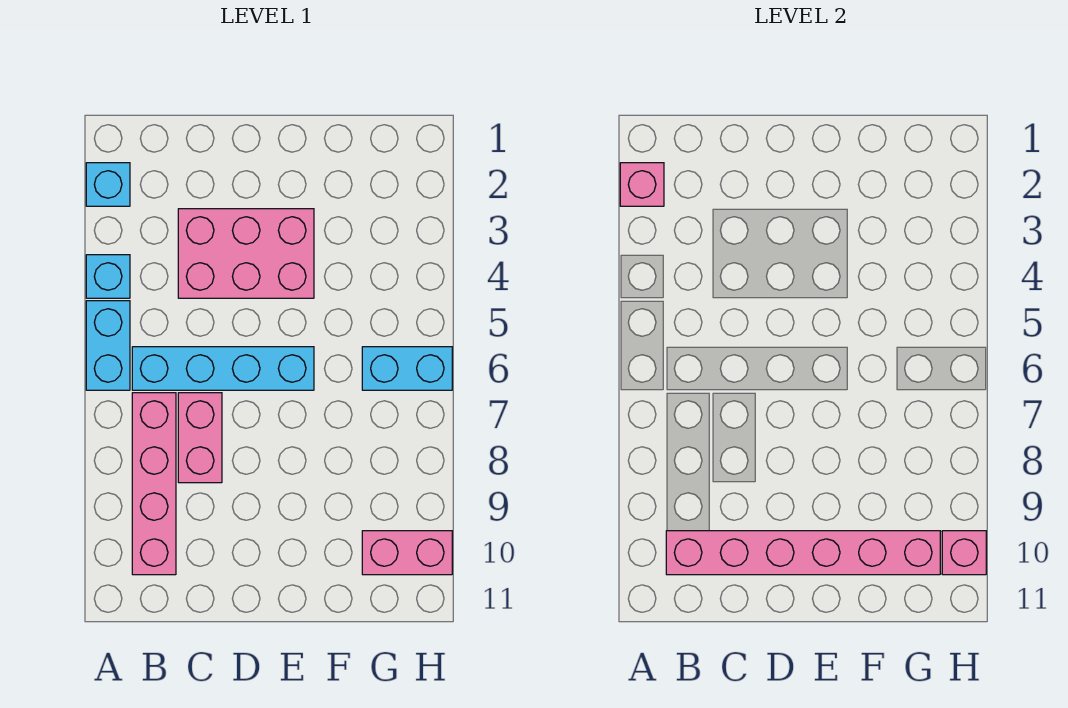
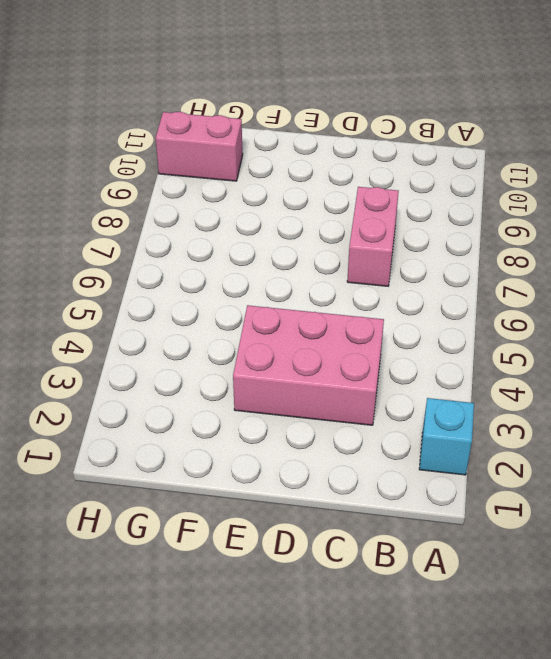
none -> cyan brick A4 level 1
none -> cyan brick A5:A6 level 1
none -> cyan brick B6:E6 level 1

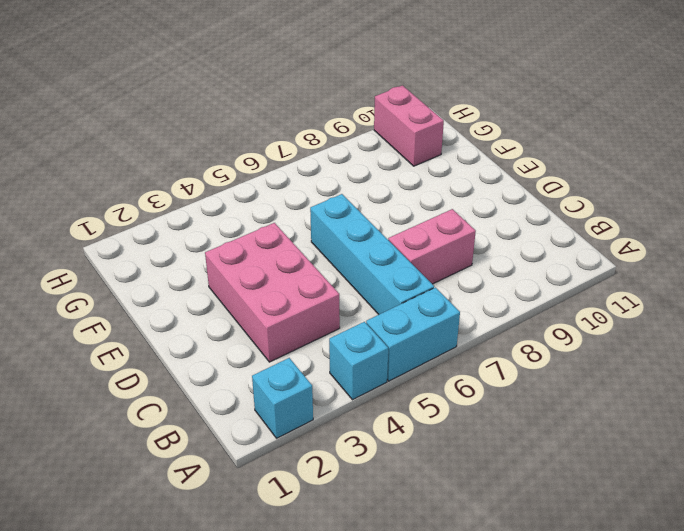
none -> pink brick B7:B10 level 1
none -> cyan brick G6:H6 level 1
none -> pink brick A2 level 2

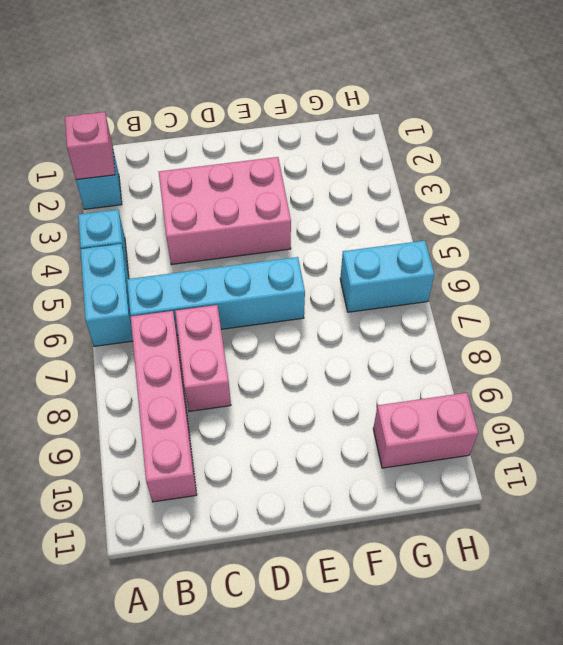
none -> pink brick B10:G10 level 2
none -> pink brick H10 level 2

